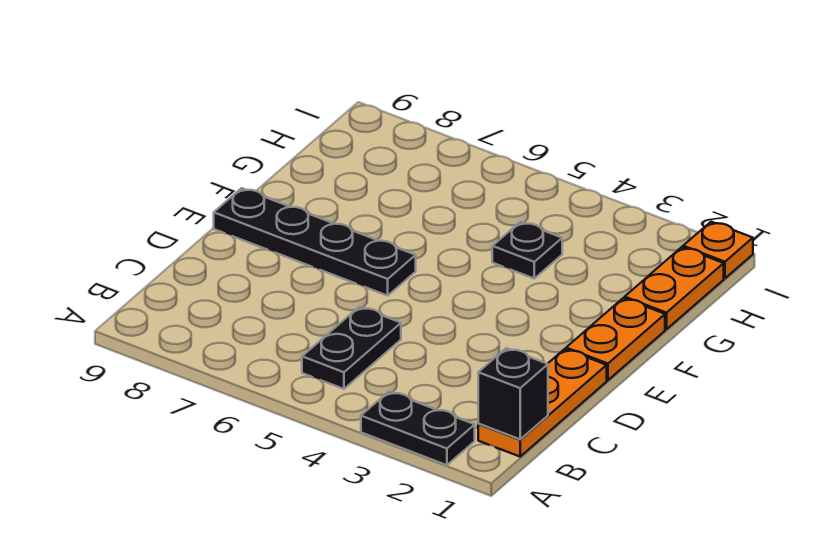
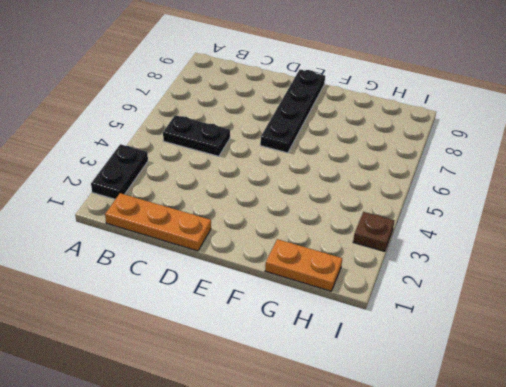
brown plate I3 level 1 -> none
none -> orange plate E1:F1 level 1
none -> black plate G4 level 1

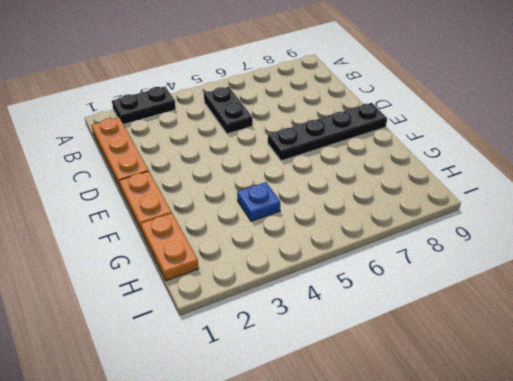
blue plate G4 level 1 -> black plate G4 level 1
none -> orange plate I1 level 1
none -> black brick B1 level 2

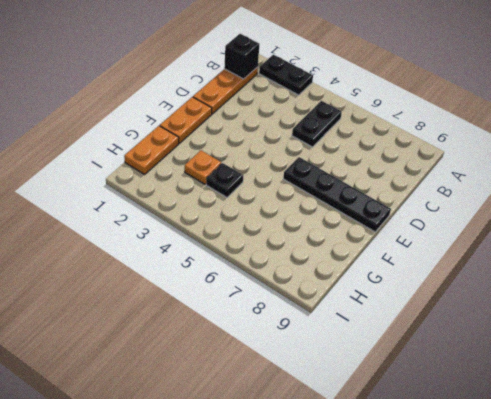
orange plate G3 level 1 -> orange plate I1 level 1

